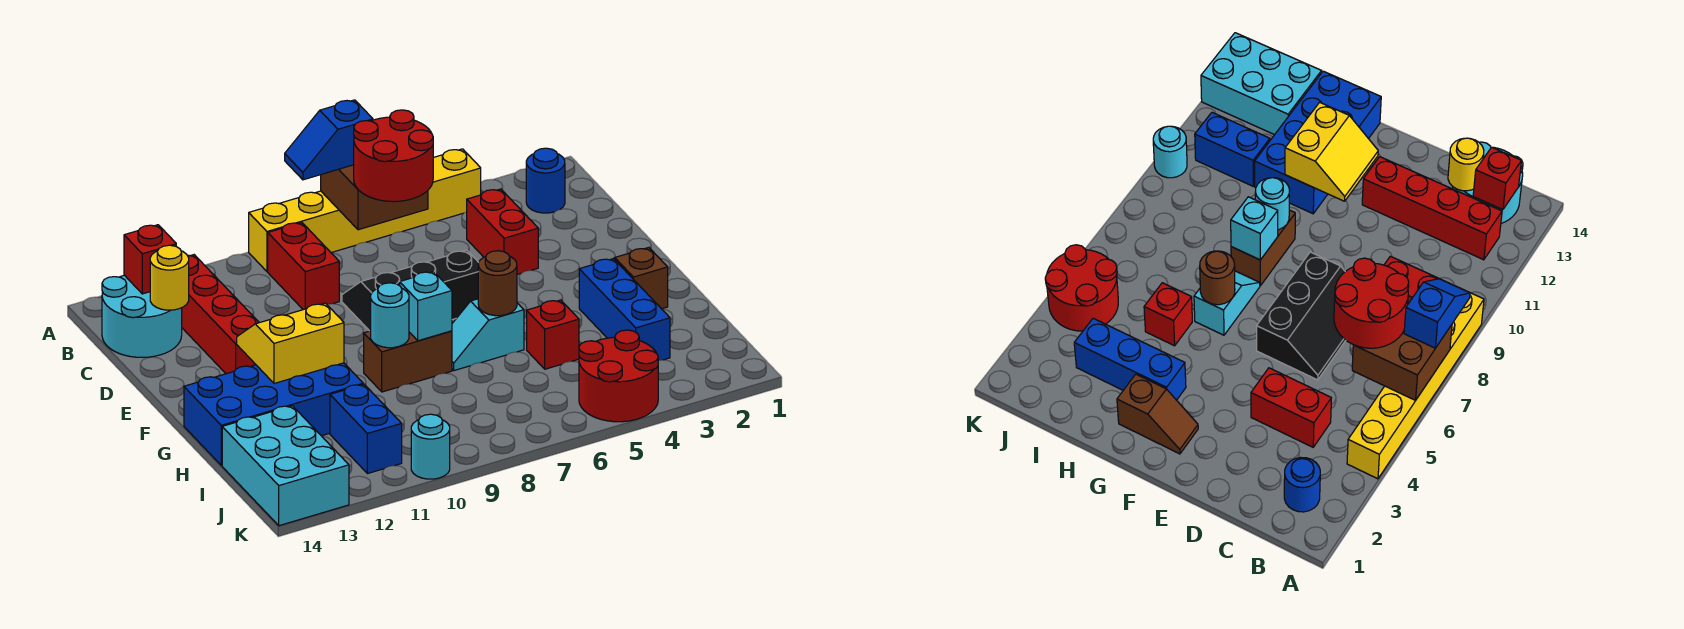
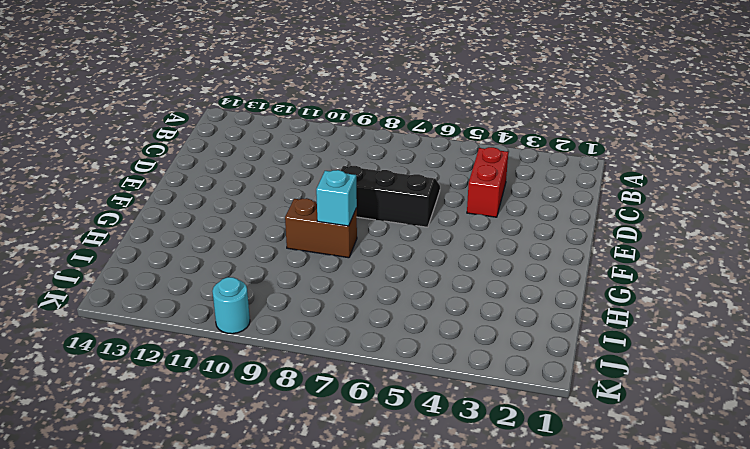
none -> yellow brick A4:A9 level 1
none -> blue round brick B2 level 1
none -> red brick B9:C9 level 1

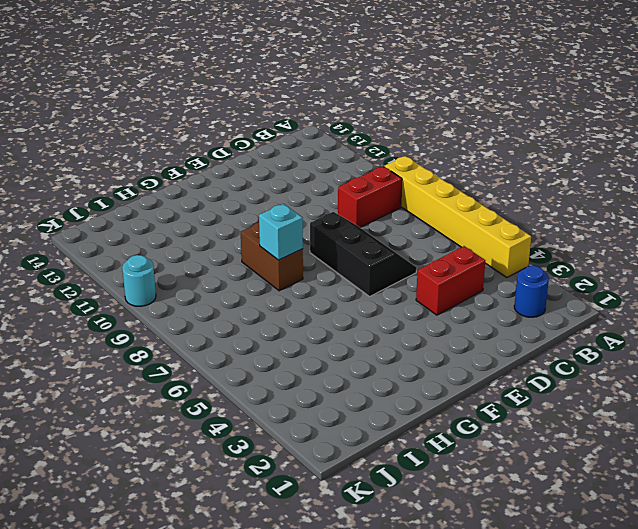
none -> red brick B12:E12 level 1
none -> cyan round brick B13:C14 level 1
none -> brown slope F2:G2 level 1 top G

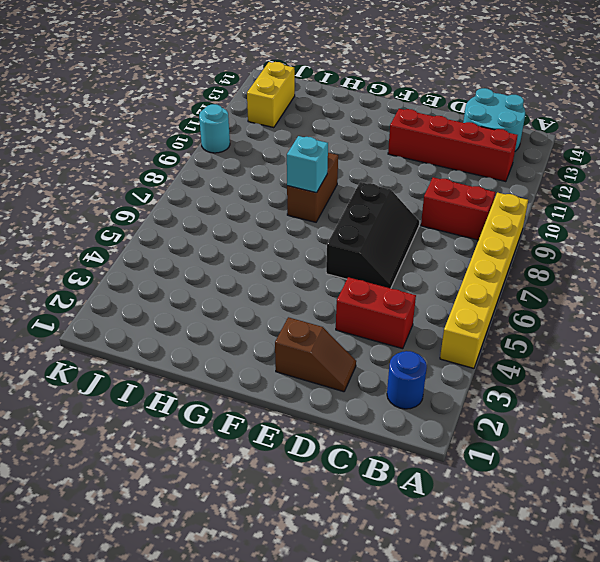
brown slope D2:E2 level 1 top E -> brown slope F2:G2 level 1 top G
yellow brick J12:J13 level 1 -> cyan brick I13:K14 level 1
none -> blue brick G3:I3 level 1
none -> cyan slope G6:G7 level 1 top 6
none -> blue brick G11:H14 level 1

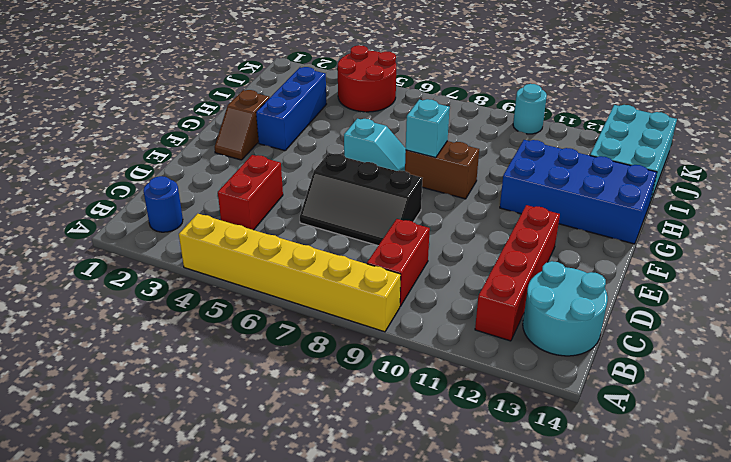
none -> red brick H5 level 1
none -> blue brick I11:J11 level 1
none -> brown brick A6:B7 level 2

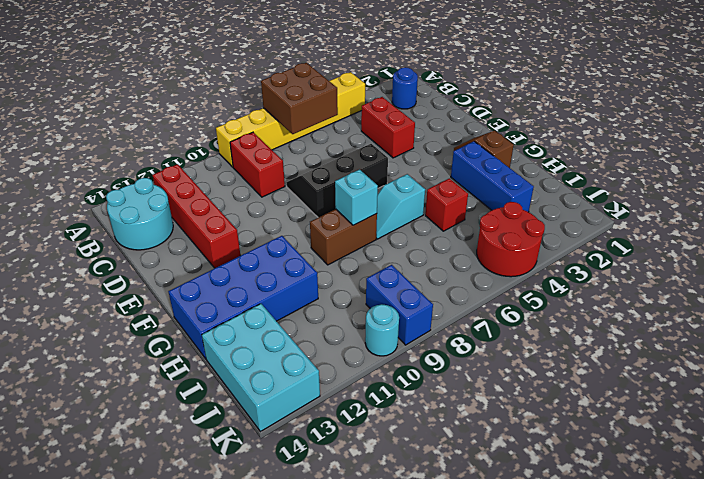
blue brick J9:K9 level 1 -> blue brick I11:J11 level 1
none -> red brick B13 level 2
none -> yellow round brick C13 level 2
none -> yellow slope F11:G12 level 2 top G

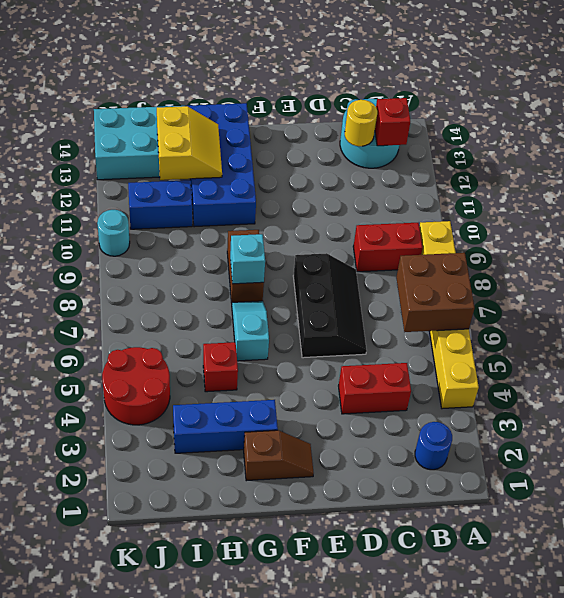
yellow slope H12:I13 level 2 top I -> yellow slope F11:G12 level 2 top G
none -> red brick B12:E12 level 1
none -> brown round brick G6 level 2
none -> cyan round brick G9 level 2

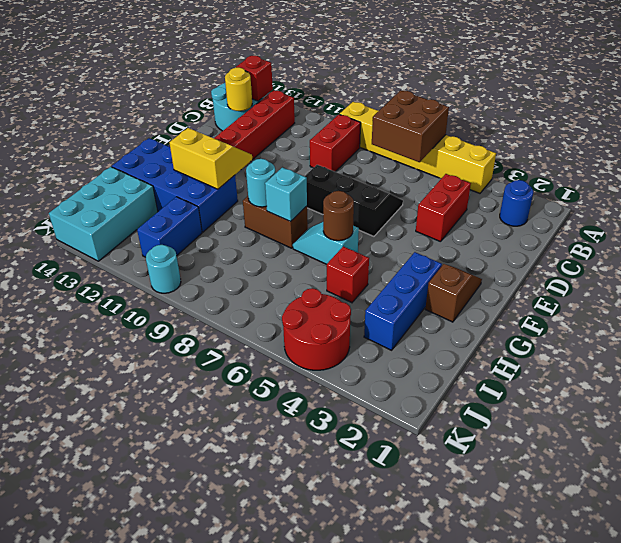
none -> blue slope A7:A8 level 3 top 7
none -> red round brick B6:C7 level 3

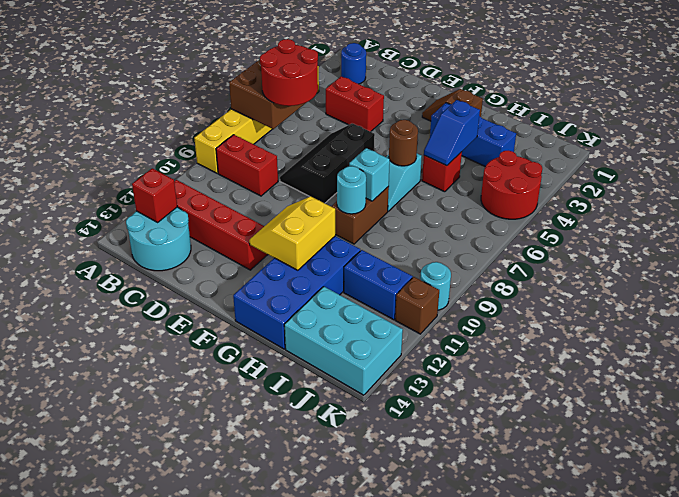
blue slope H4:H5 level 2 top 4 -> blue slope A7:A8 level 3 top 7
brown brick K11 level 1 -> none
none -> yellow round brick C13 level 2

